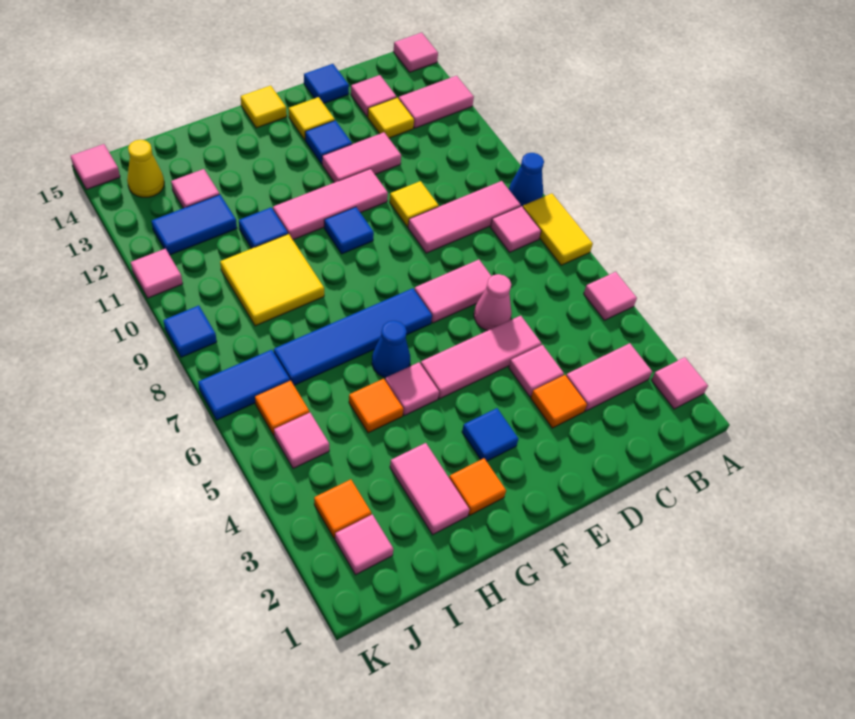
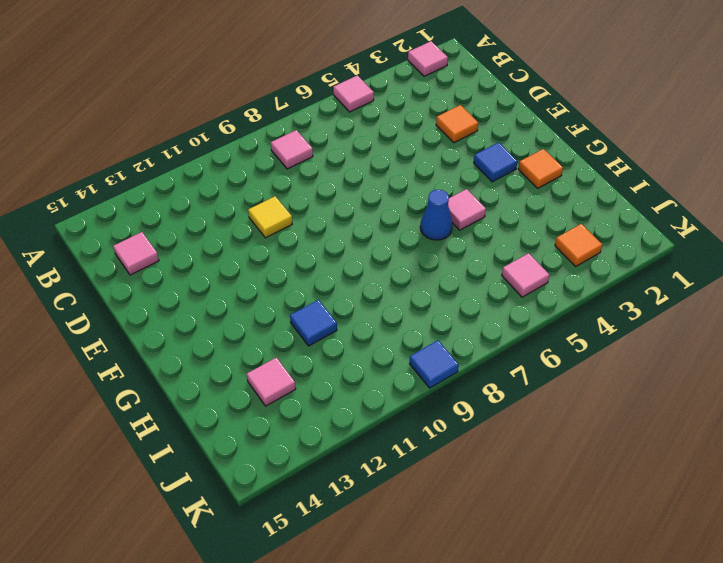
none -> yellow tile A7:A8 level 1
none -> blue cone A9 level 1
none -> pink tile A13:B13 level 1
none -> pink tile A15 level 1

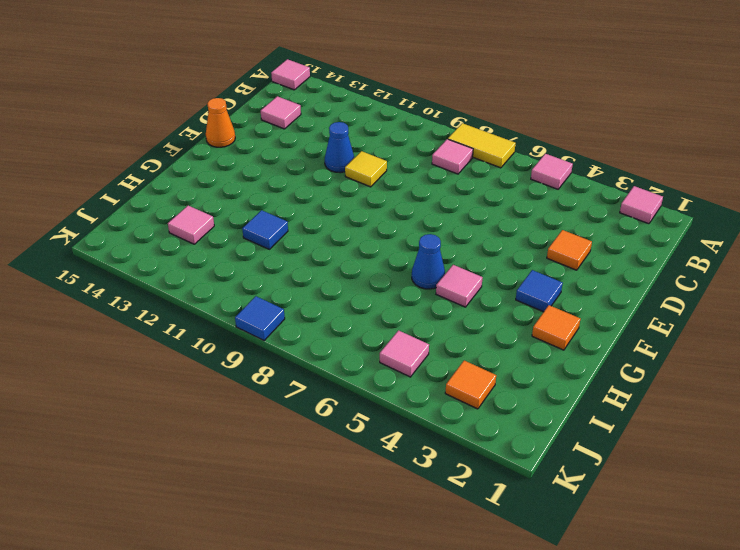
blue cone D11 level 1 -> blue cone A9 level 1
orange cone E15 level 1 -> none
none -> pink tile A13:B13 level 1
none -> pink tile B3:C3 level 1
none -> pink tile B9:D9 level 1
none -> yellow tile C13 level 1

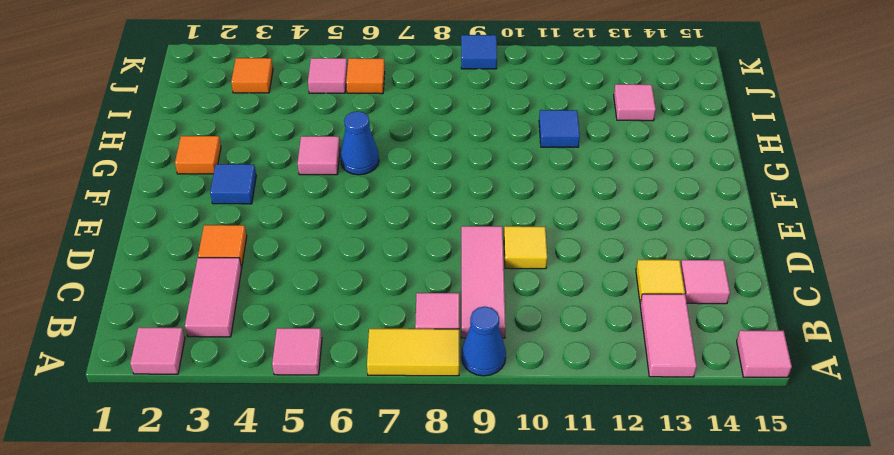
none -> pink tile D4 level 1
none -> pink tile D5:F5 level 1
none -> pink cone D6 level 1
none -> pink tile D7:E7 level 1

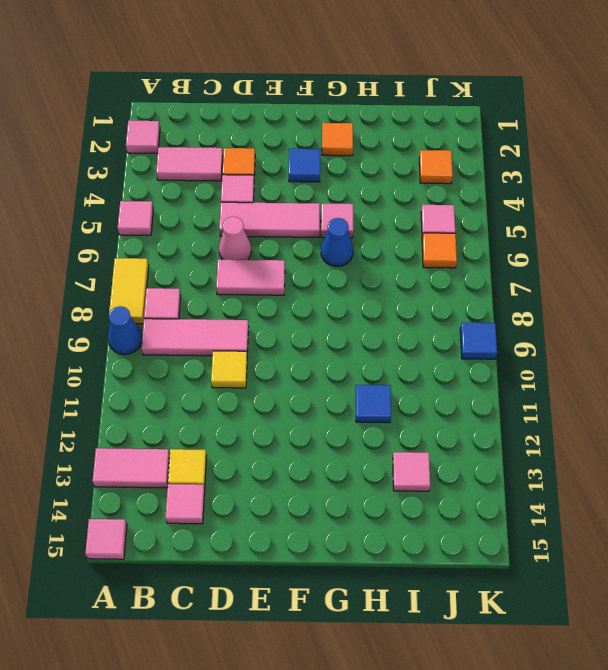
none -> pink tile D12:E12 level 1
none -> blue tile D15 level 1
none -> pink tile E11:G11 level 1
none -> blue tile E13 level 1

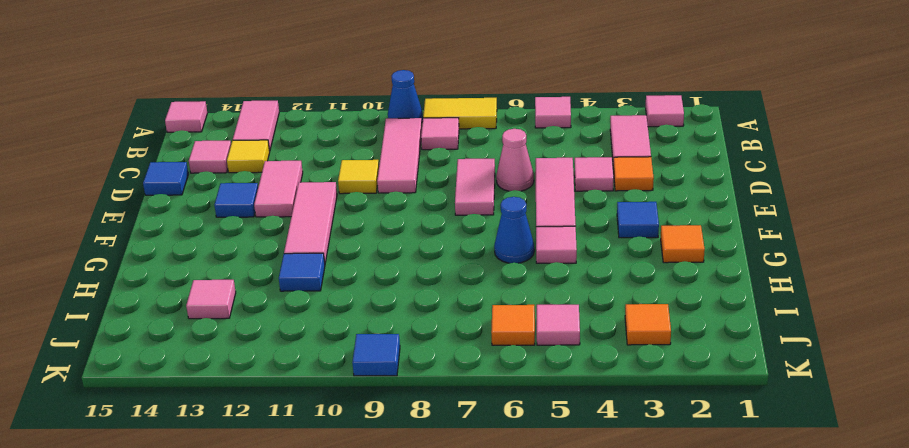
none -> yellow tile E14 level 1
none -> blue tile F7:I7 level 1
none -> blue tile F10 level 1
none -> yellow tile F15 level 1

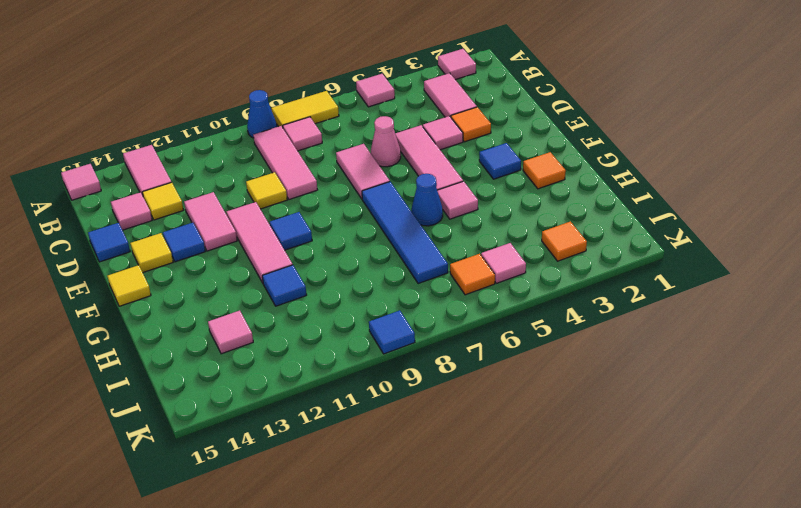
none -> pink tile H2:H3 level 1
none -> orange tile H5 level 1
none -> yellow tile H9:I10 level 1
none -> blue tile I12:J12 level 1

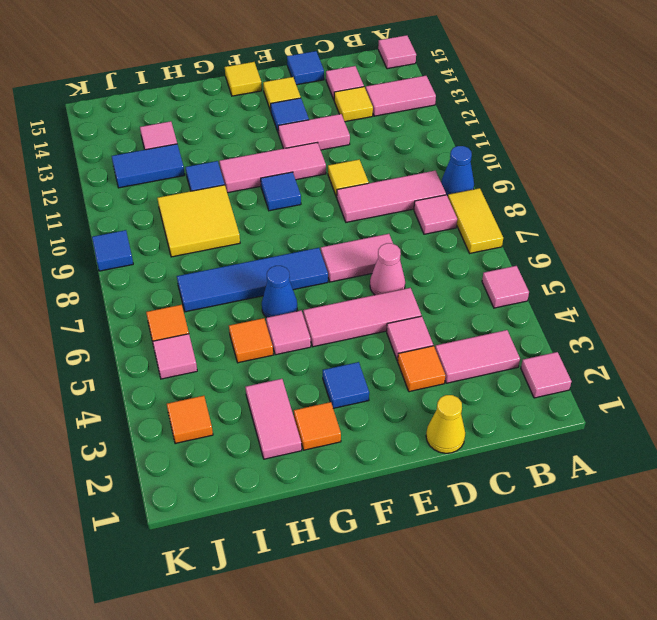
yellow cone D1 level 1 -> yellow cone J14 level 1
none -> pink tile J2 level 1
none -> blue tile J7:K7 level 1
none -> pink tile K11 level 1
none -> pink tile K15 level 1

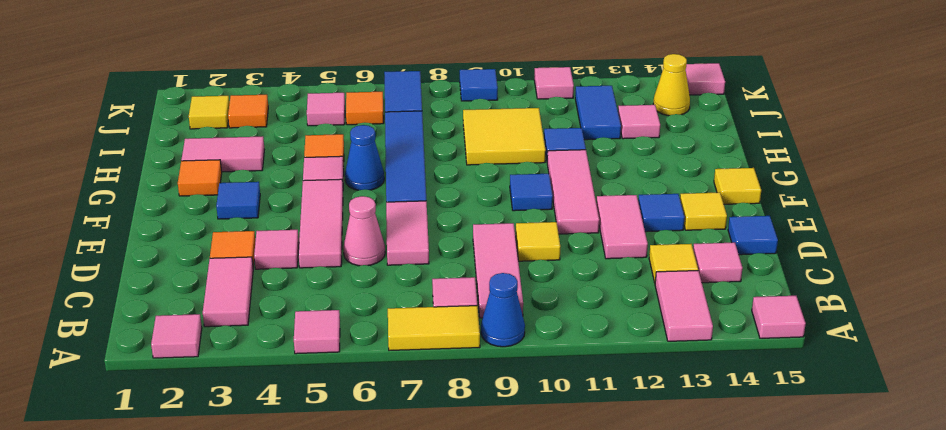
yellow tile J2 level 1 -> pink tile J2 level 1

